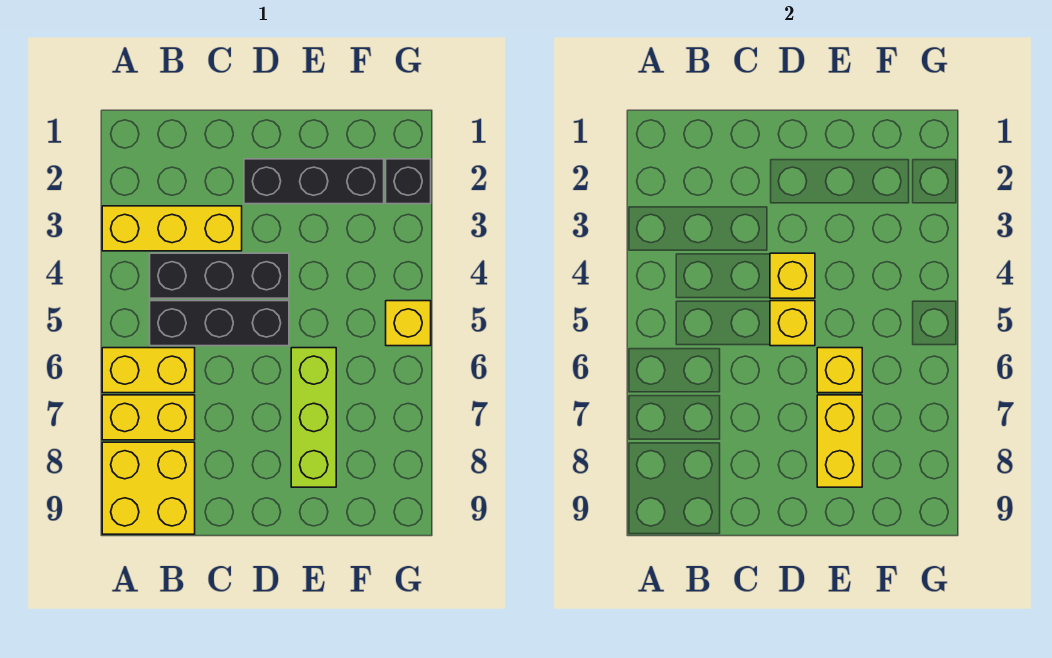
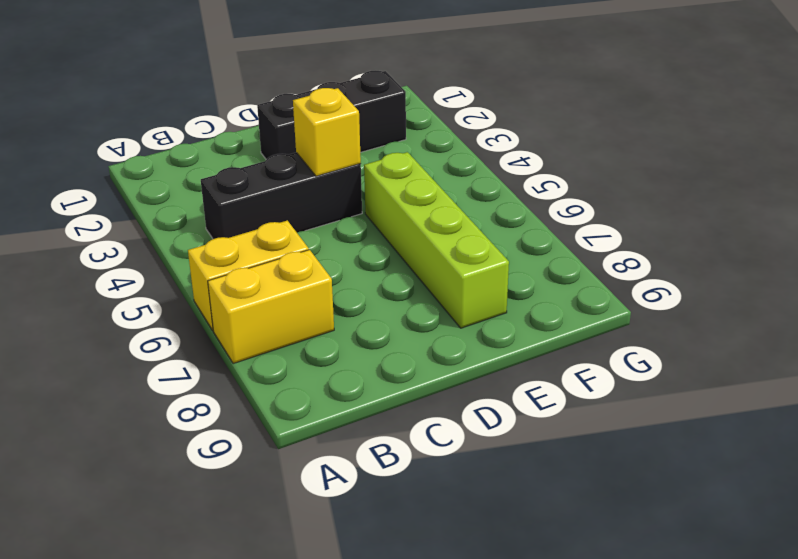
lime brick E5:E8 level 1 -> lime brick E6:E8 level 1
none -> yellow brick A3:C3 level 1
none -> yellow brick A8:B9 level 1
none -> black brick B5:D5 level 1

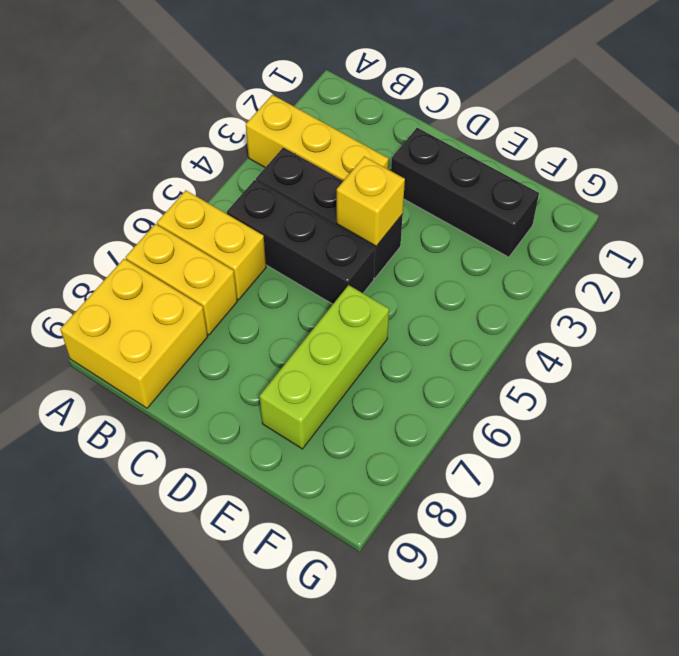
none -> black brick G2 level 1
none -> yellow brick G5 level 1
none -> yellow brick D5 level 2

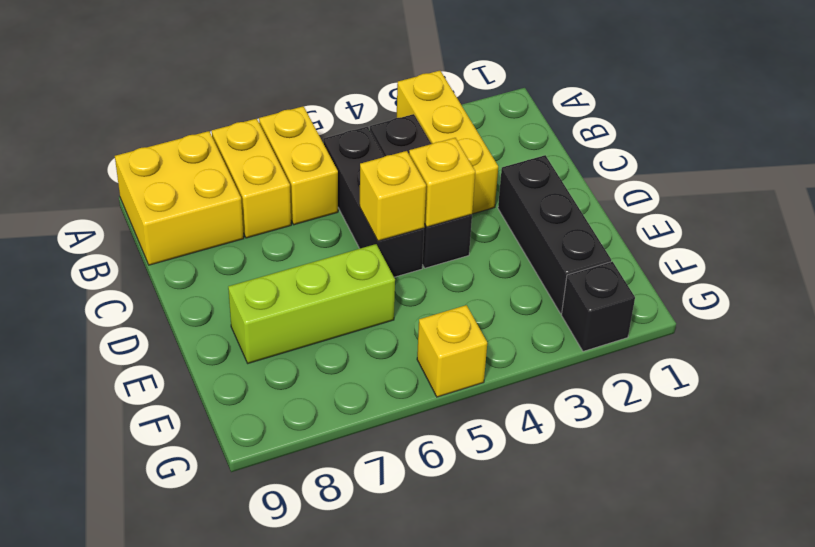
none -> yellow brick E6 level 2
none -> yellow brick E7:E8 level 2

